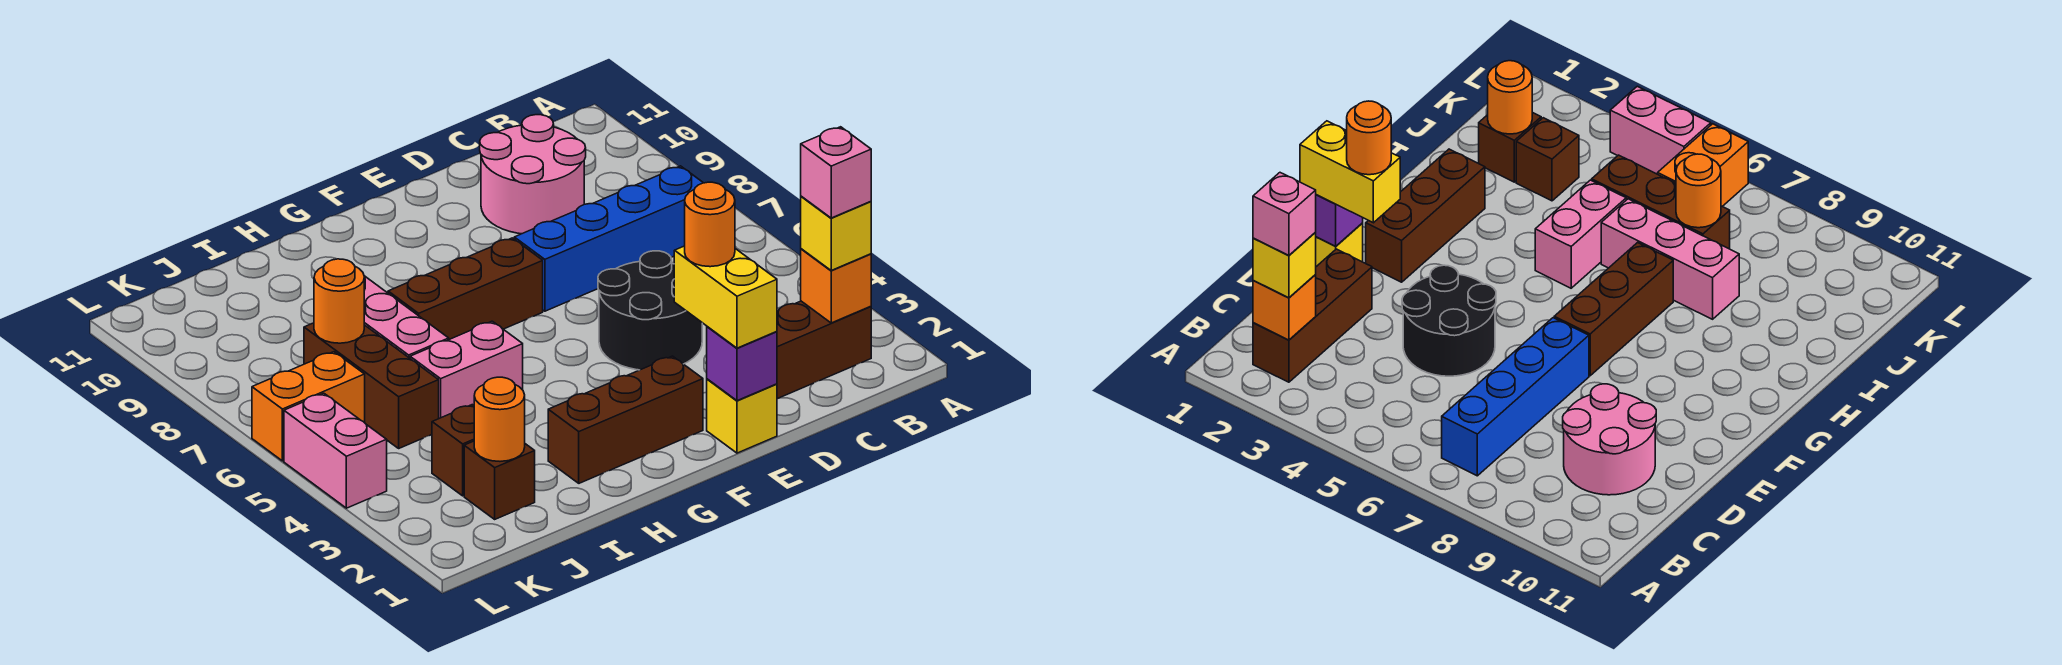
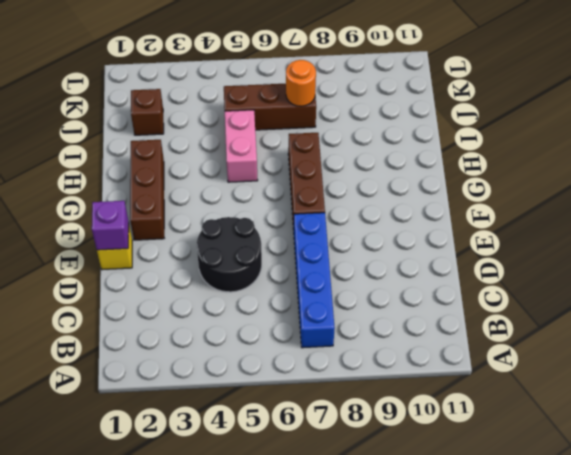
none -> brown brick B2:D2 level 1
none -> pink round brick C9:D10 level 1
none -> pink brick I6:I8 level 1

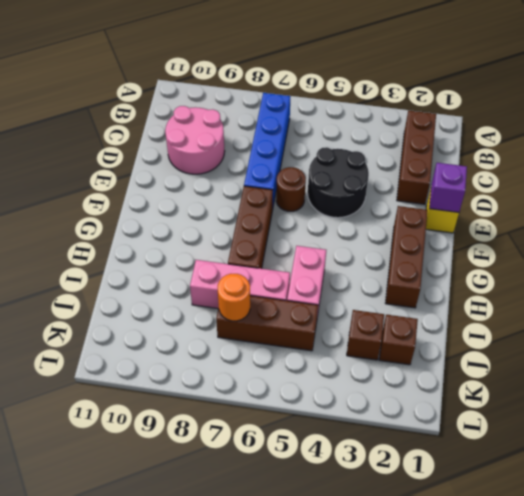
brown round brick E6 level 1 -> none
none -> orange brick K6:L6 level 1
none -> pink brick L4:L5 level 1
none -> orange brick B2 level 2

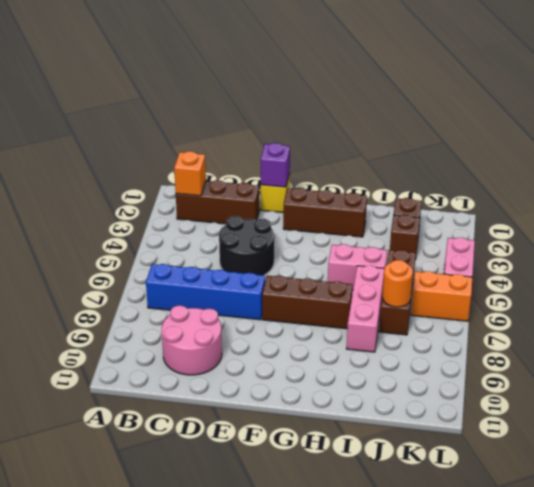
none -> orange round brick J2 level 2
none -> yellow brick B2 level 3
none -> yellow brick E1:E2 level 3

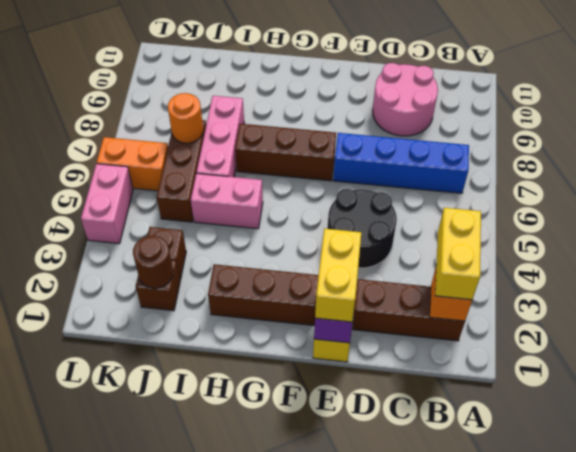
yellow brick B2:B3 level 3 -> yellow brick B2 level 3
brown round brick J2 level 2 -> orange round brick J2 level 2
none -> pink brick B2 level 4
none -> orange round brick E2 level 4

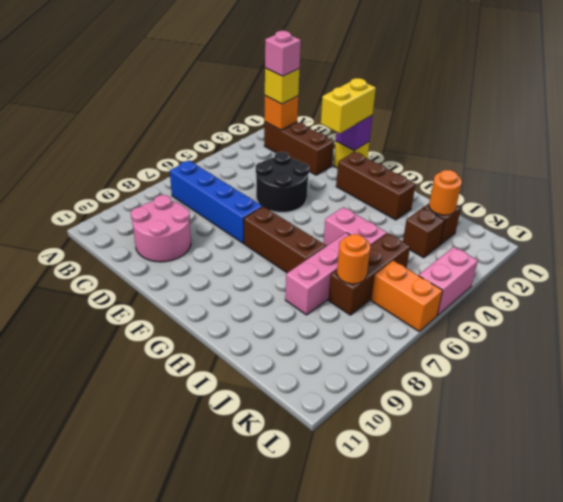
none -> orange round brick E2 level 4

